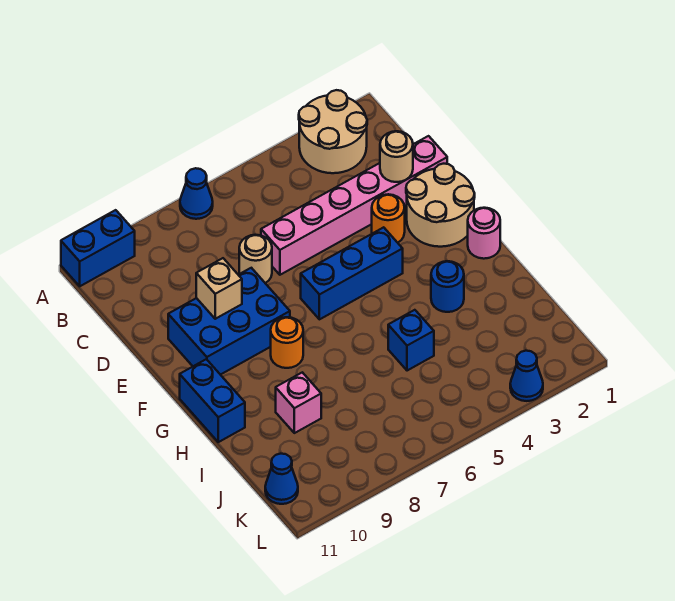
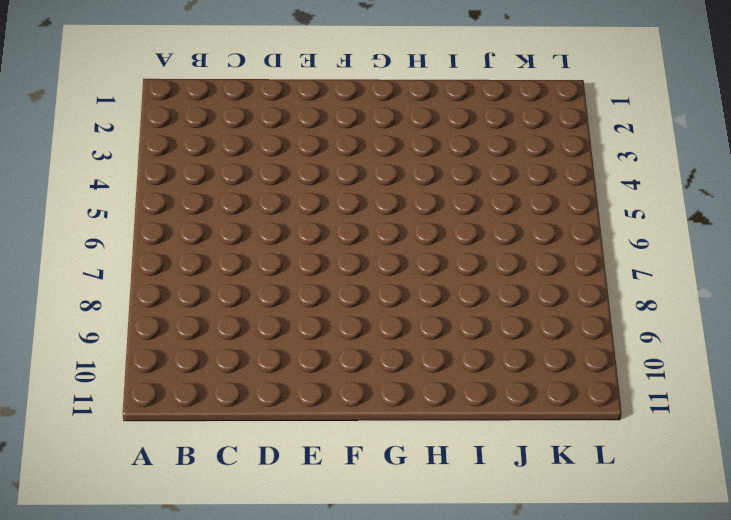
none -> tan round brick A2:B3 level 1
none -> blue cone A7 level 1
none -> blue brick A10:A11 level 1

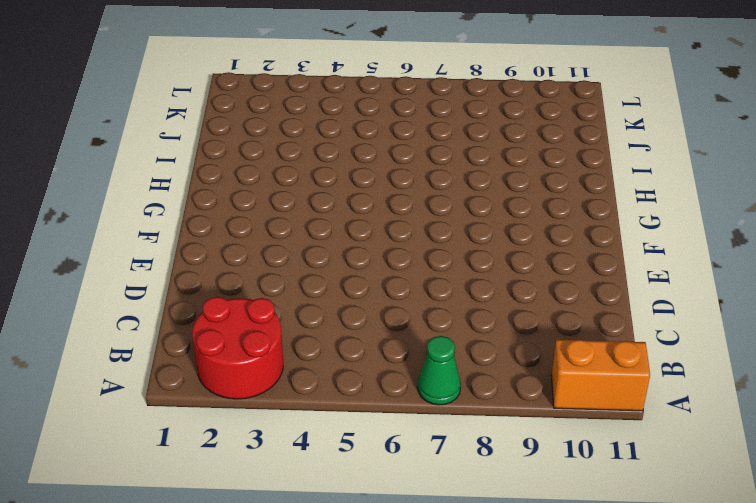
red round brick A2:B3 level 1 -> tan round brick A2:B3 level 1
green cone A7 level 1 -> blue cone A7 level 1
orange brick A10:A11 level 1 -> blue brick A10:A11 level 1
none -> pink brick D1:D6 level 1
none -> tan round brick D7 level 1
none -> tan round brick E1:F2 level 1

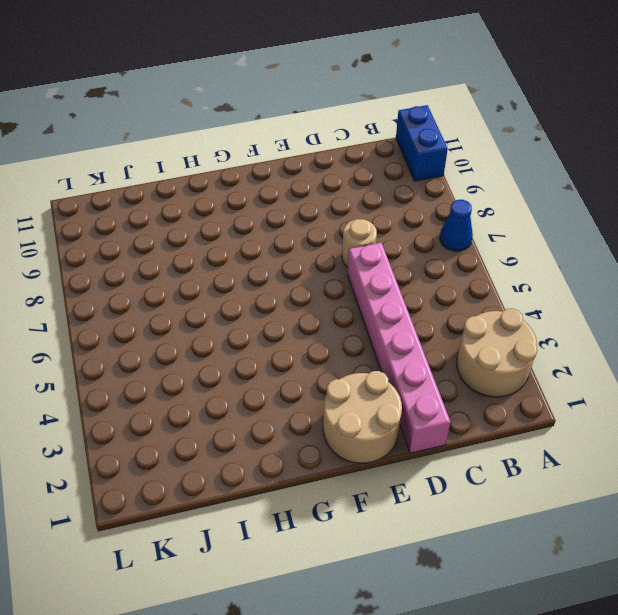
none -> orange round brick E3 level 1
none -> blue brick E8:F10 level 1
none -> blue brick F4:F6 level 1

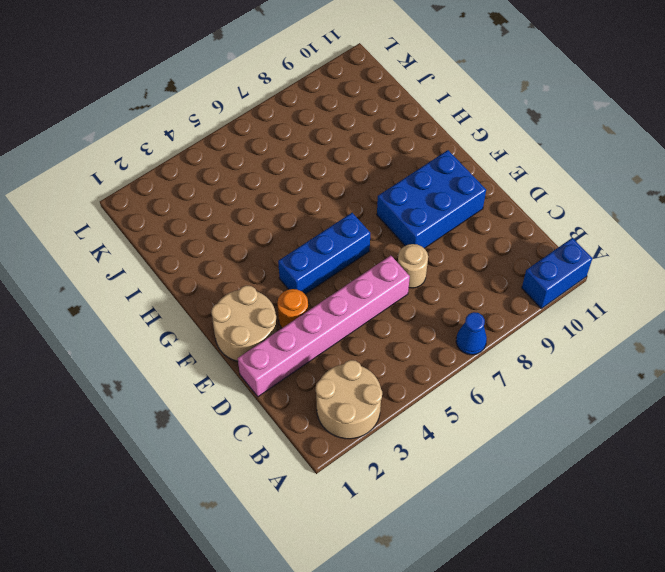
none -> pink round brick G1 level 1
none -> orange round brick G8 level 1
none -> blue brick G11:H11 level 1

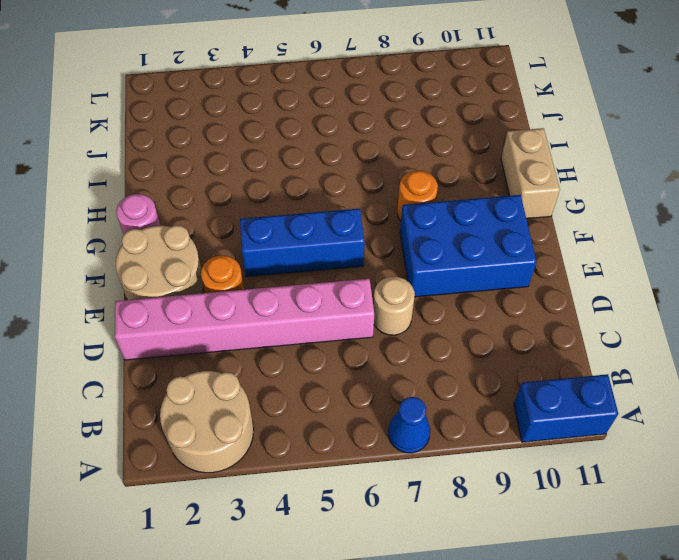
tan brick G11:H11 level 1 -> blue brick G11:H11 level 1
none -> blue round brick H3 level 1
none -> blue brick I5 level 1
none -> pink brick I9 level 1

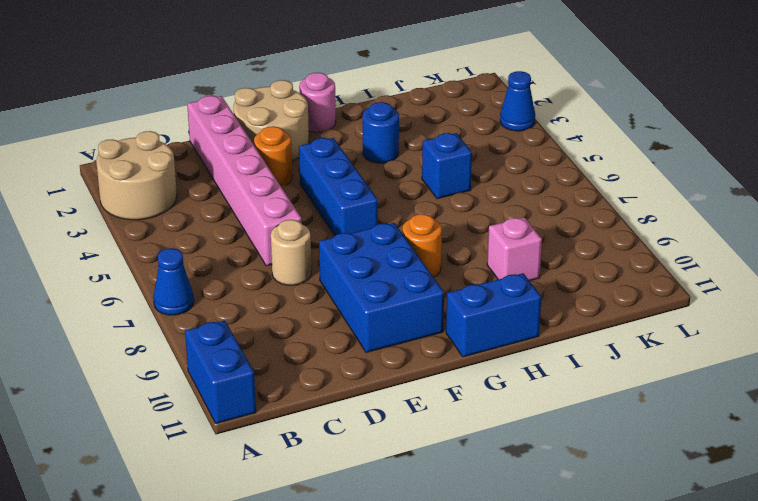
none -> blue cone K11 level 1
none -> tan round brick D2 level 2
none -> tan brick E9 level 2

